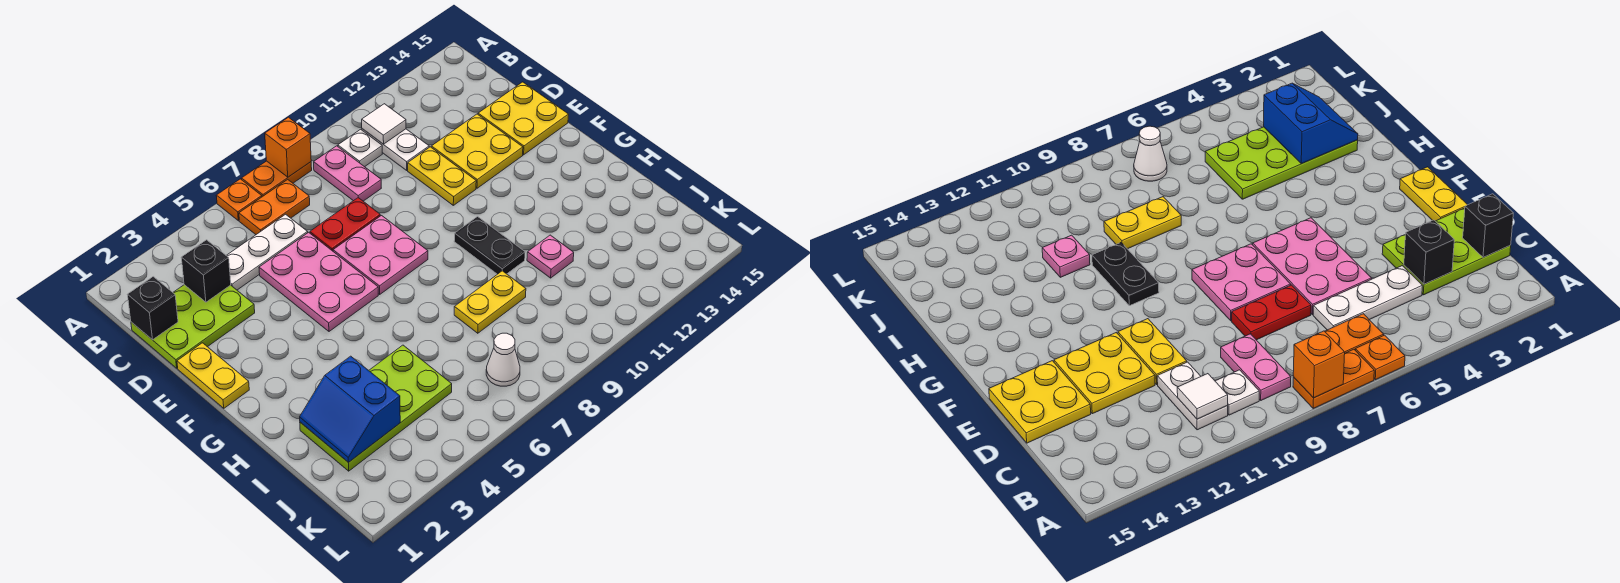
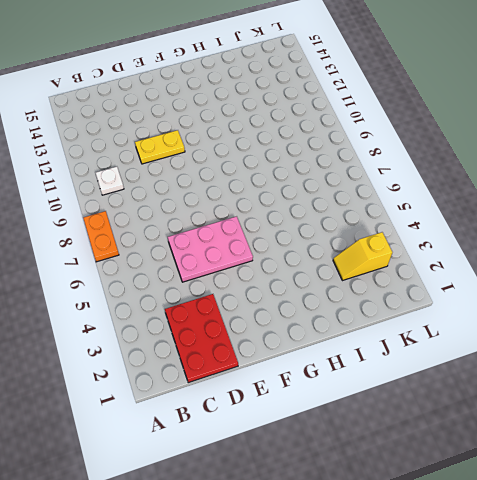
red plate C1:D3 level 1 -> lime plate C1:D3 level 1
yellow slope J3:K3 level 1 top K -> lime plate I2:J5 level 1
none -> orange plate A6 level 1
none -> orange plate B6:B7 level 1
none -> pink plate B9:C9 level 1

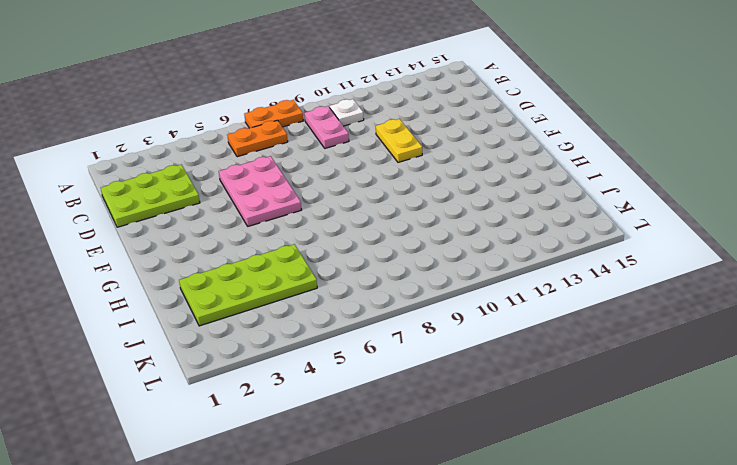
none -> orange plate A6 level 1
none -> white plate B11:C11 level 1
none -> white plate C4:C6 level 1

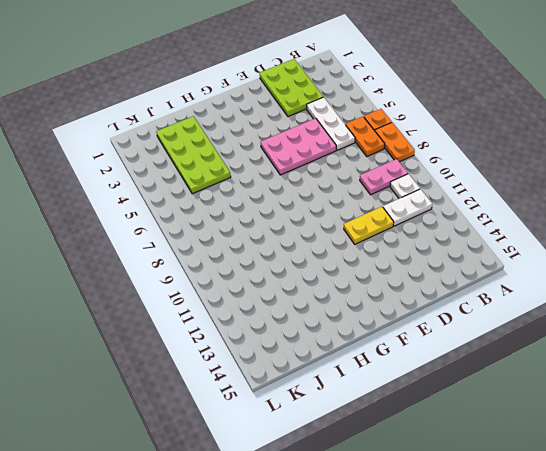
none -> red plate D7:D8 level 1
none -> yellow plate D12:E13 level 1
none -> yellow plate D14:E15 level 1

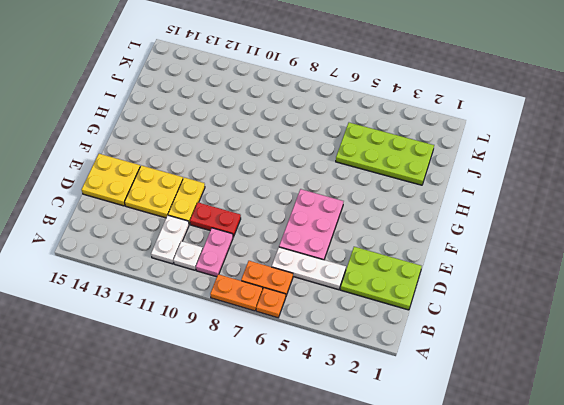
red plate D9:D10 level 1 -> red plate D7:D8 level 1
none -> yellow plate E1:F1 level 1
none -> pink plate E7:F8 level 1
none -> black plate G10:H10 level 1

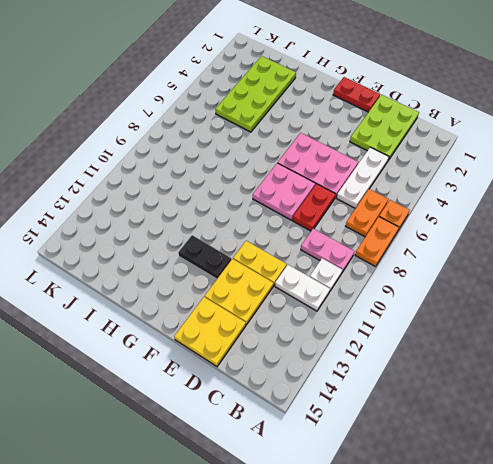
red plate E1:F1 level 1 -> yellow plate E1:F1 level 1
black plate F12:G12 level 1 -> black plate G10:H10 level 1
none -> yellow plate I8:I9 level 1
none -> pink plate I11 level 1
none -> white cone K7 level 1

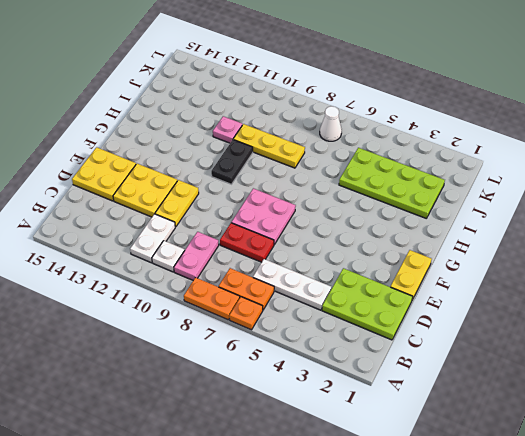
yellow plate I8:I10 level 1 -> yellow plate I8:I9 level 1
none -> pink plate D5:F6 level 1
none -> orange brick A8 level 2
none -> white tile B11 level 2

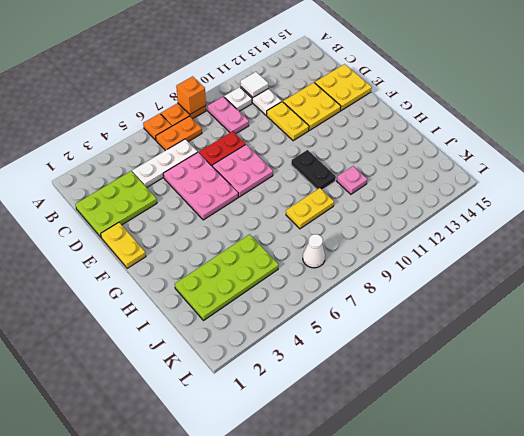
none -> black brick C1 level 2
none -> black brick C3 level 2
none -> blue slope I2:J3 level 2 top 3

